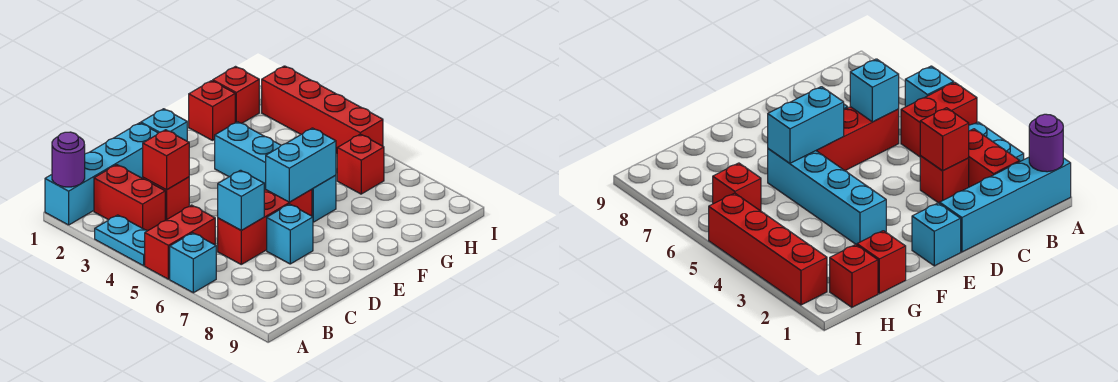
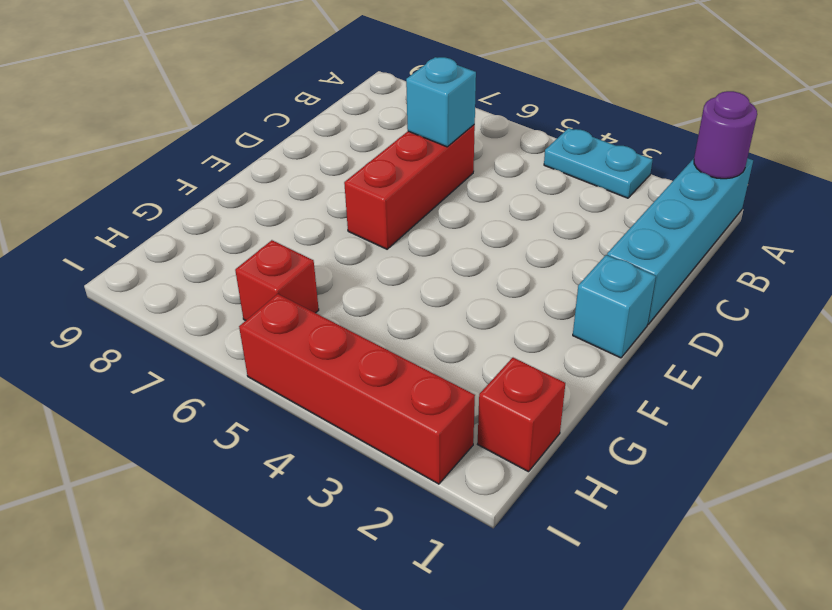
none -> red brick A5:B5 level 1
none -> cyan brick A6 level 1
none -> red brick B2:B3 level 1

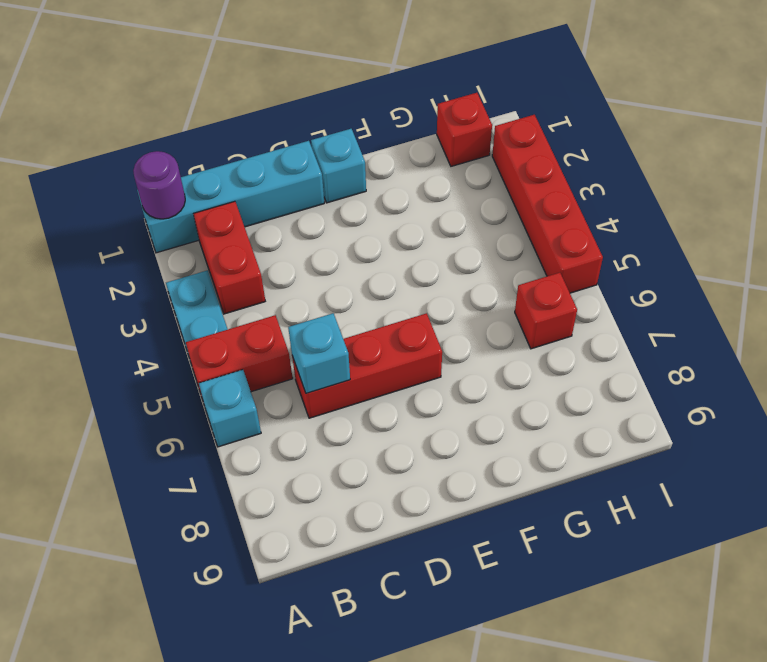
none -> red brick C3 level 1
none -> cyan brick D7 level 1
none -> cyan brick F3:F6 level 1

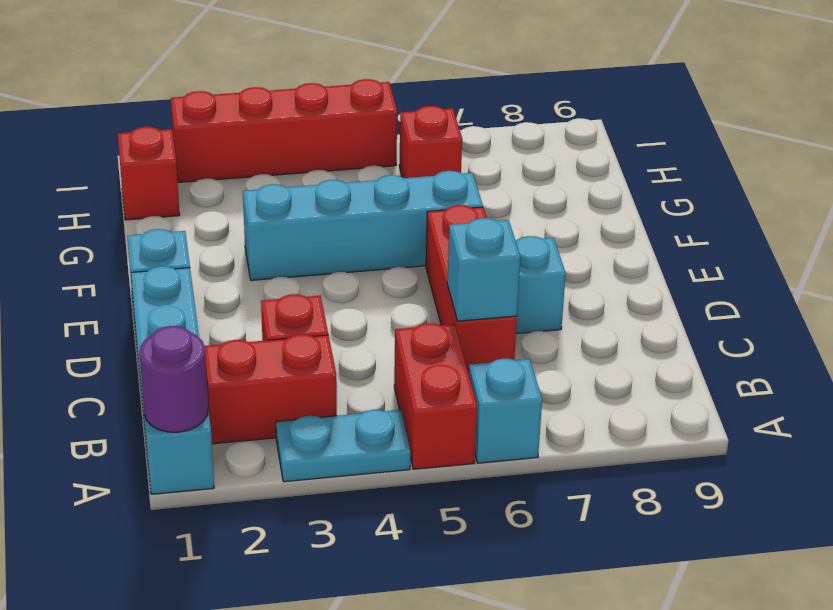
none -> red brick G1 level 1
none -> red brick C3 level 2
none -> cyan brick E6:F6 level 2

